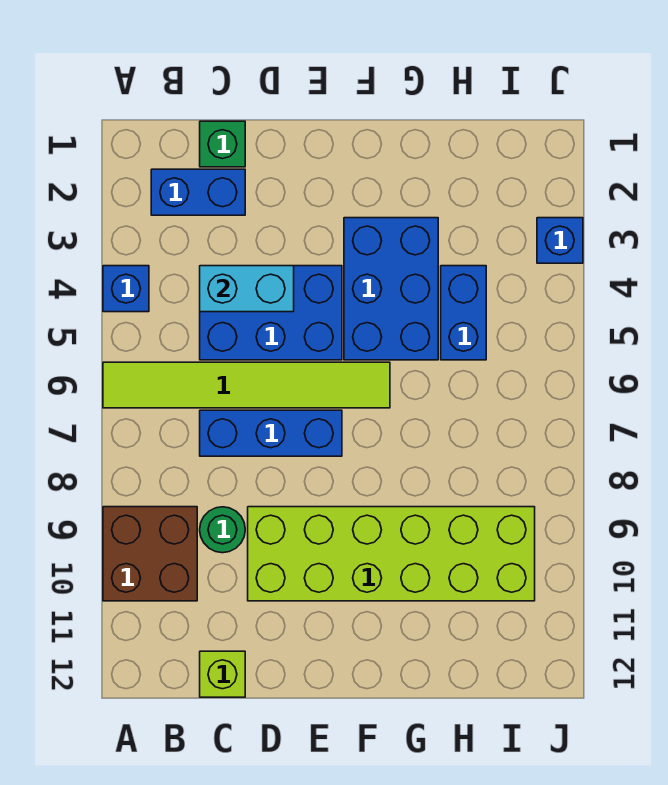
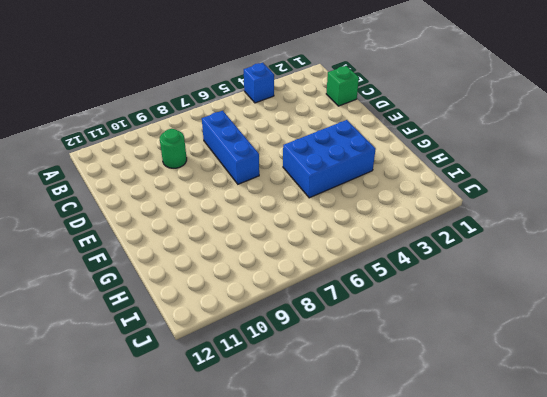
none -> lime tile A6:F6 level 1
none -> brown brick A9:B10 level 1
none -> blue brick B2:C2 level 1

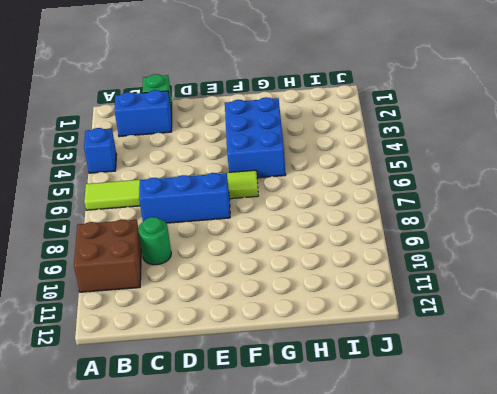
none -> blue brick C4:E5 level 1
none -> lime brick C12 level 1
none -> lime brick D9:I10 level 1

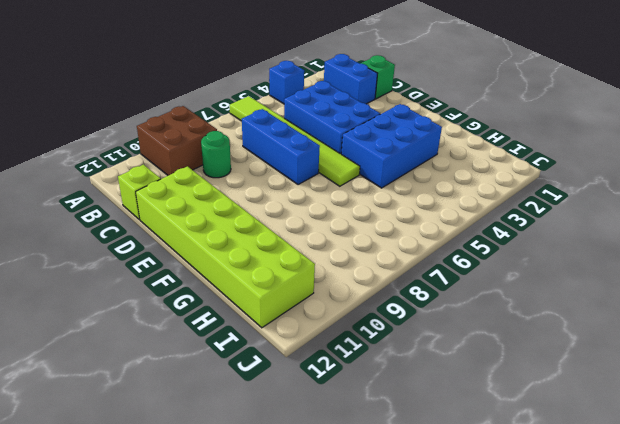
lime brick D11:I12 level 1 -> lime brick D9:I10 level 1
none -> blue brick H4:H5 level 1
none -> blue brick J3 level 1
none -> cyan brick C4:D4 level 2

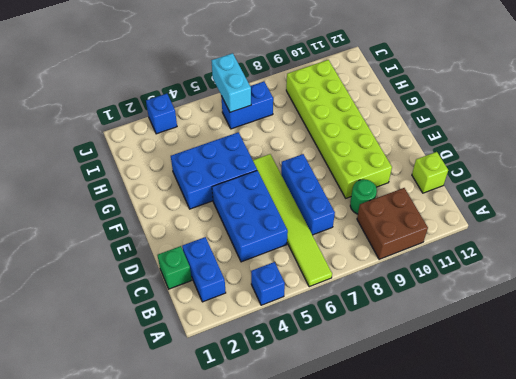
blue brick I6:I7 level 1 -> blue brick H4:H5 level 1
cyan brick I6:J6 level 2 -> cyan brick C4:D4 level 2

